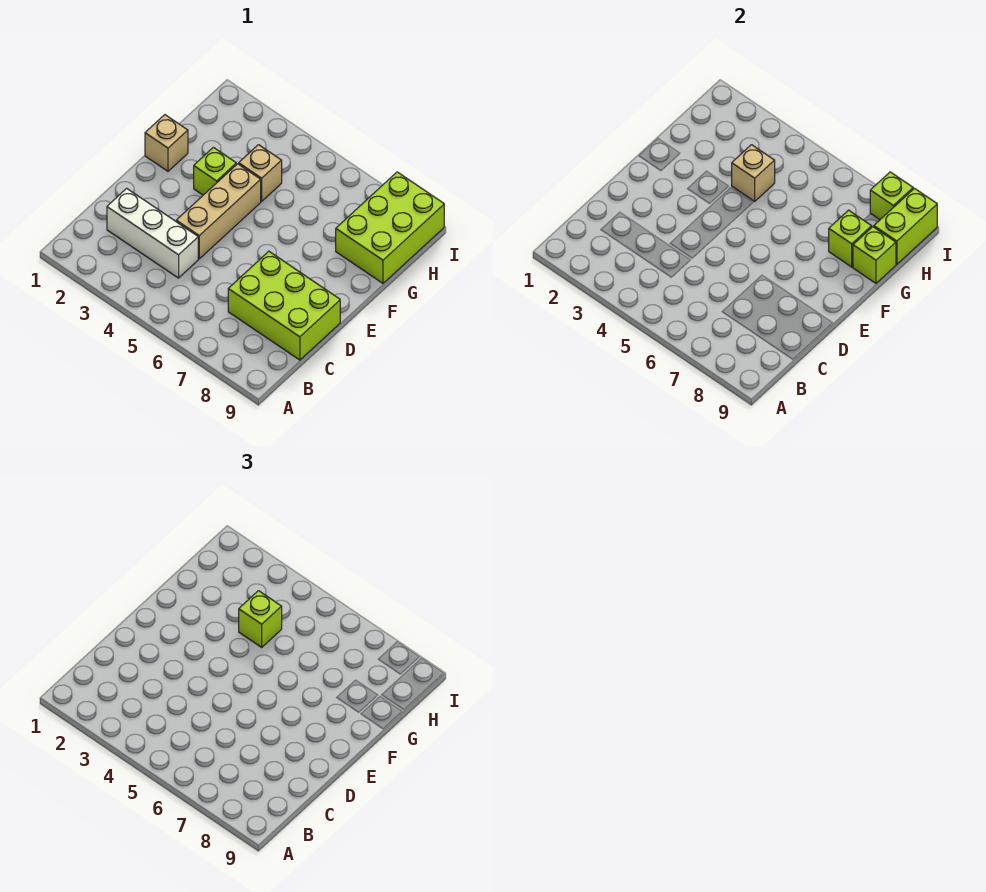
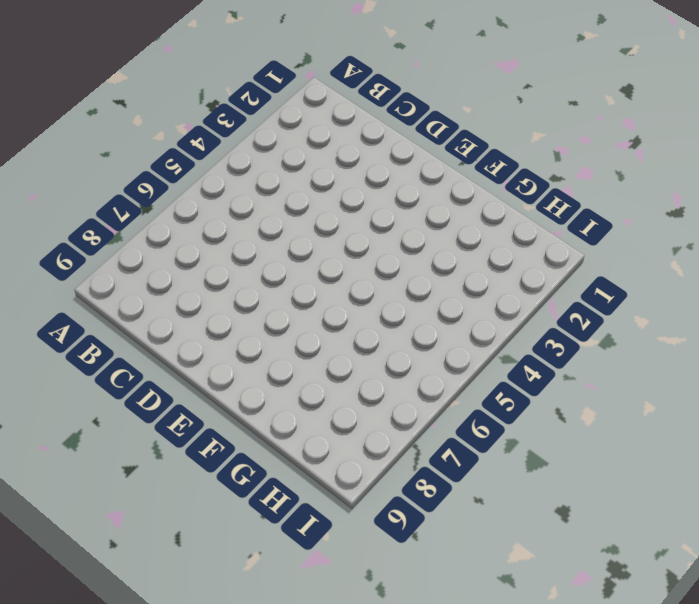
none -> white brick C2:C4 level 1
none -> lime brick C7:D9 level 1
none -> tan brick D4:F4 level 1

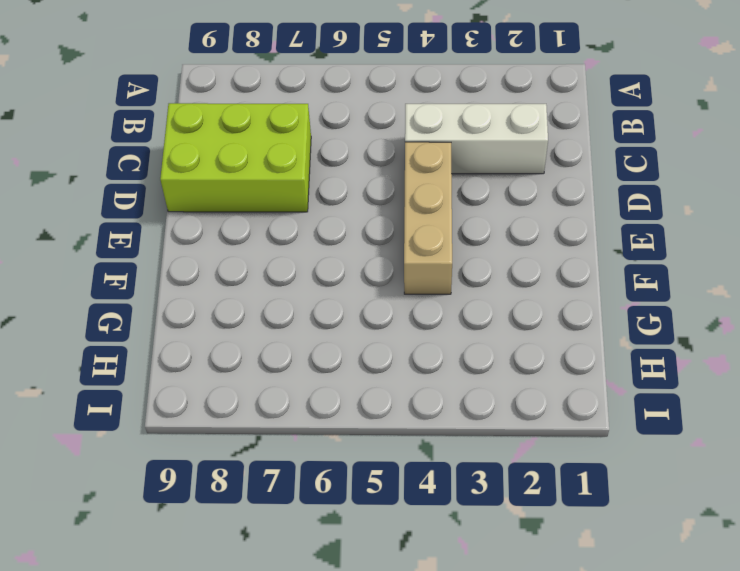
none -> tan brick F1 level 1
none -> lime brick F3 level 1
none -> tan brick G4 level 1

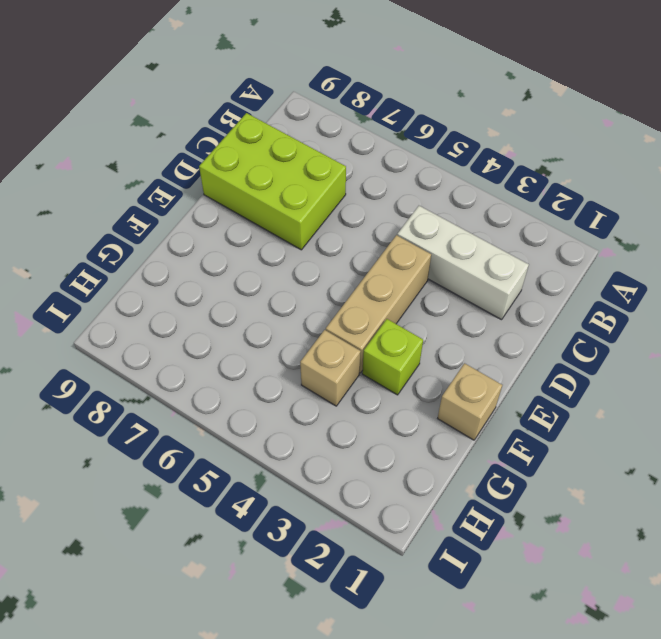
none -> lime brick G8:I9 level 1
none -> tan brick G4 level 2
none -> lime brick G8 level 2

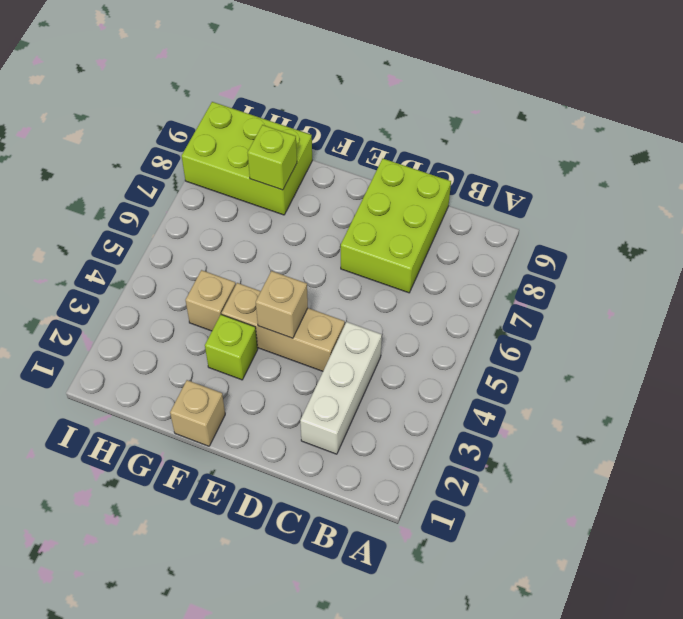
tan brick E4 level 2 -> tan brick G4 level 2
none -> lime brick G9 level 2
none -> lime brick H9:I9 level 2
none -> lime brick I8 level 2

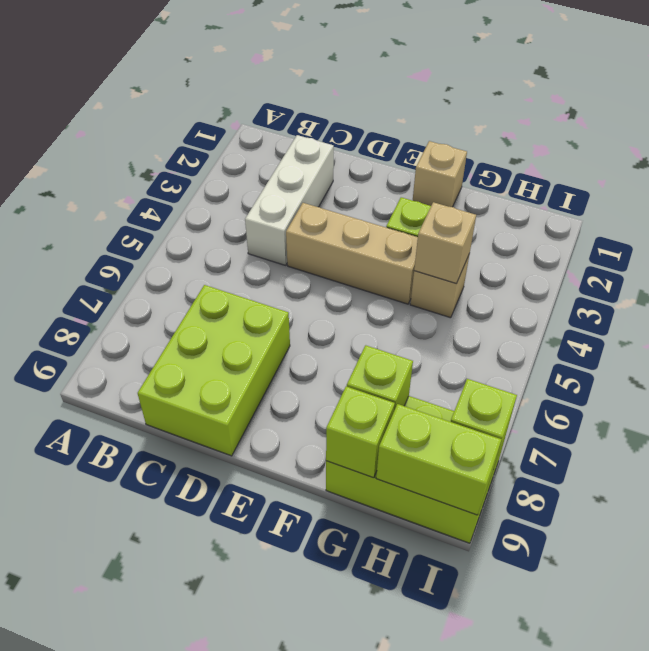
none -> lime brick G4 level 3

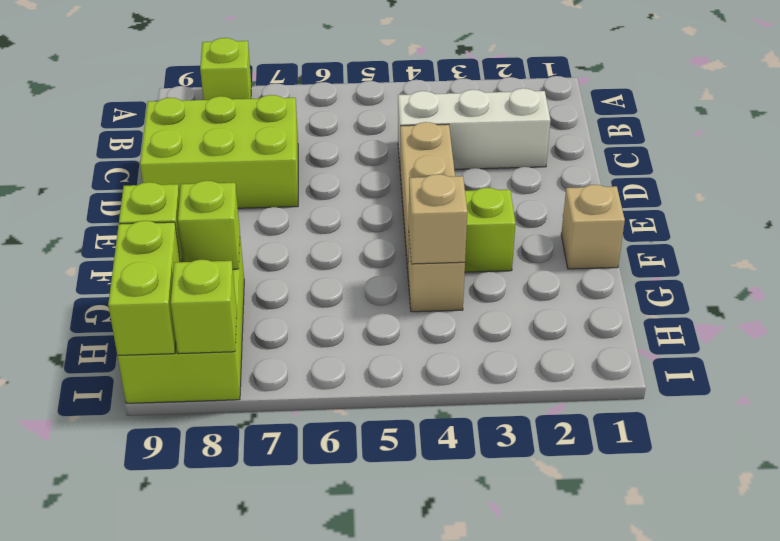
lime brick A8 level 1 -> lime brick G4 level 3

